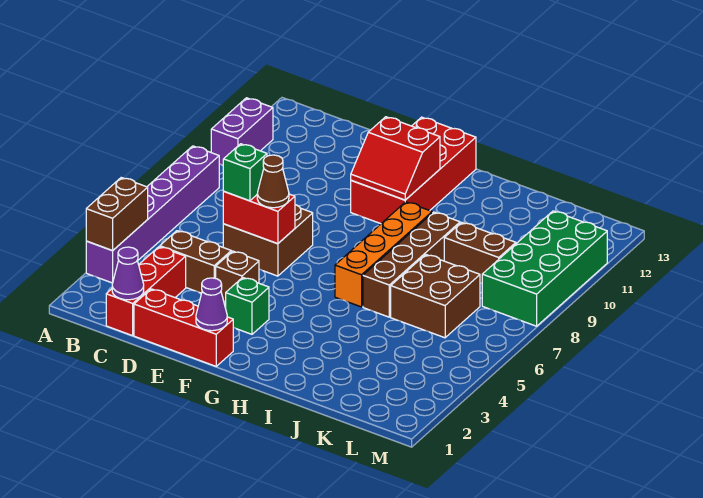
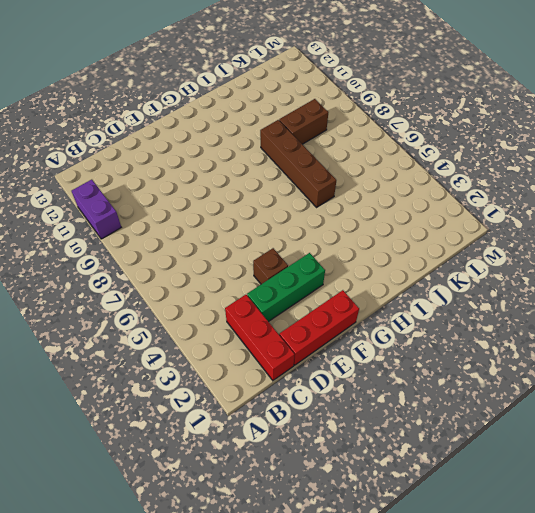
green brick D3:F3 level 1 -> green brick F3 level 1
none -> purple brick A3:A8 level 1
none -> brown brick C4:D4 level 1
none -> brown brick D6:E7 level 1

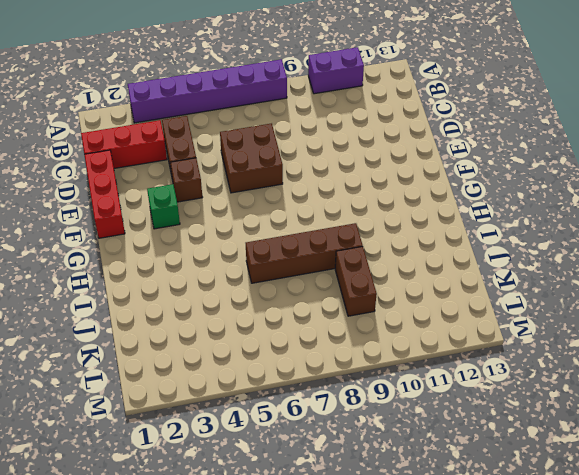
none -> red brick F10:G13 level 1
none -> orange brick H6:H9 level 1
none -> brown brick J6:K7 level 1

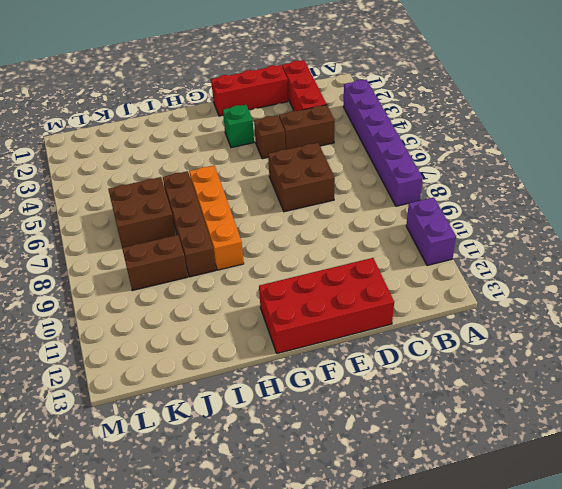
red brick D12:G13 level 1 -> red brick F10:G13 level 1
none -> green brick L8:M11 level 1
none -> brown brick A3:A4 level 2
none -> purple cone C1 level 2

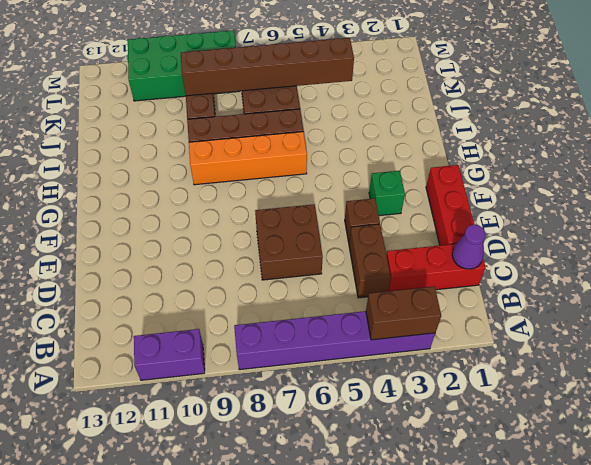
brown brick K4:K9 level 2 -> none
none -> red brick F10:G13 level 1
none -> red brick D6:E6 level 2
none -> purple cone F1 level 2

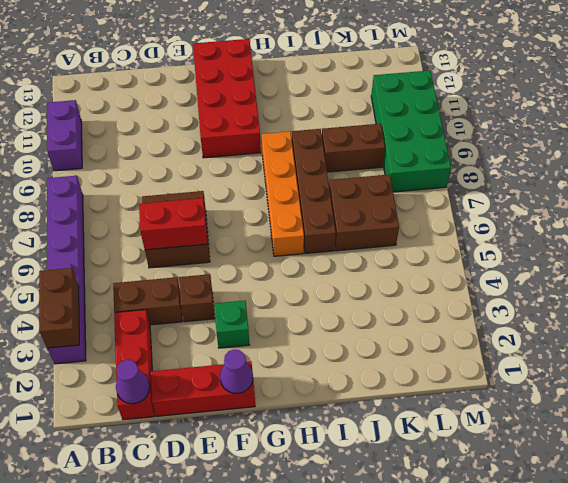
none -> red slope F10:G11 level 2 top 11
none -> green brick D6 level 3
none -> brown cone E6 level 3

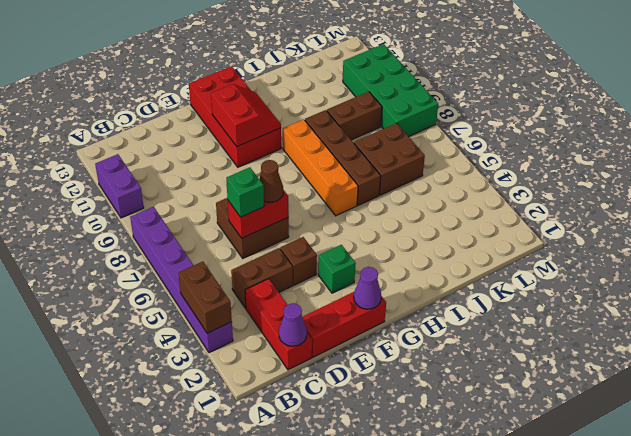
red slope F10:G11 level 2 top F -> red slope F10:G11 level 2 top 11

